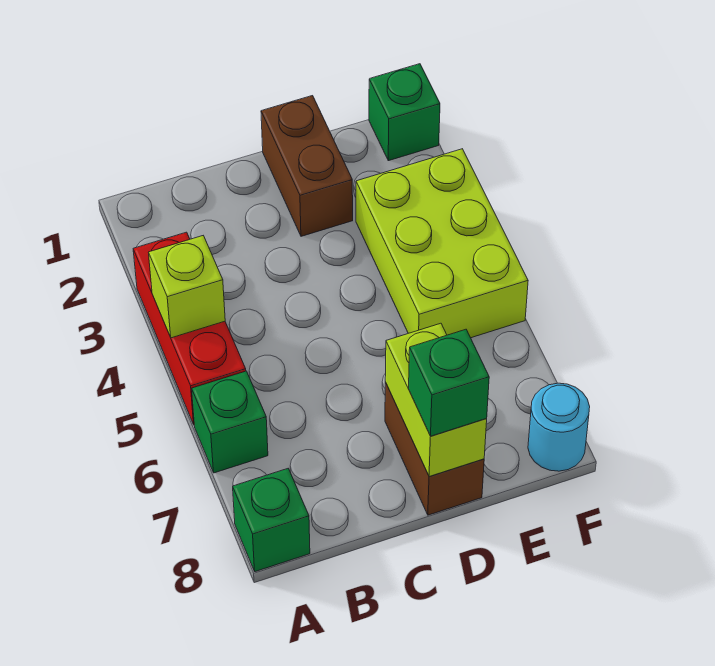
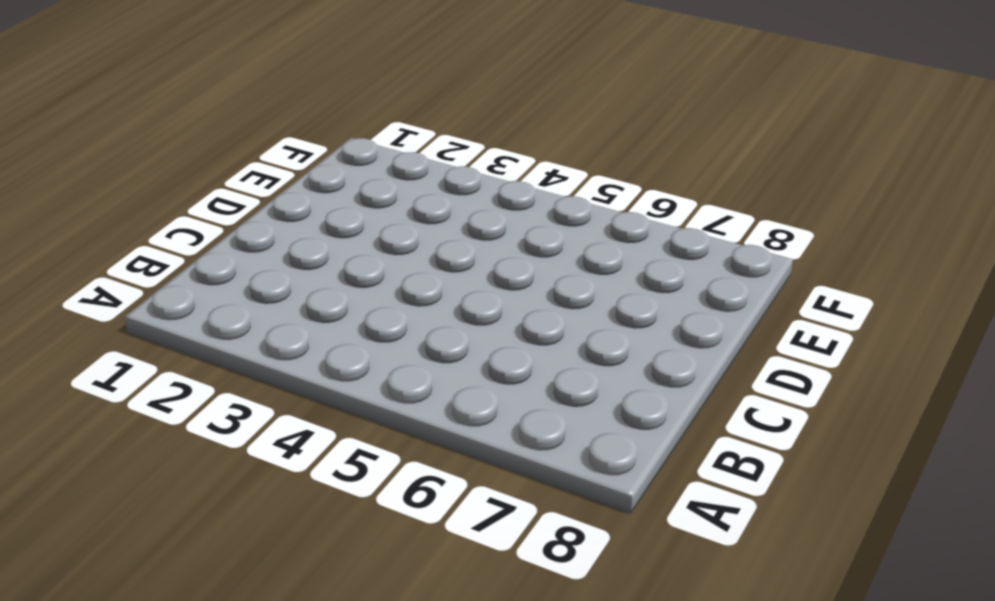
none -> red brick A3:A5 level 1
none -> green brick A6 level 1

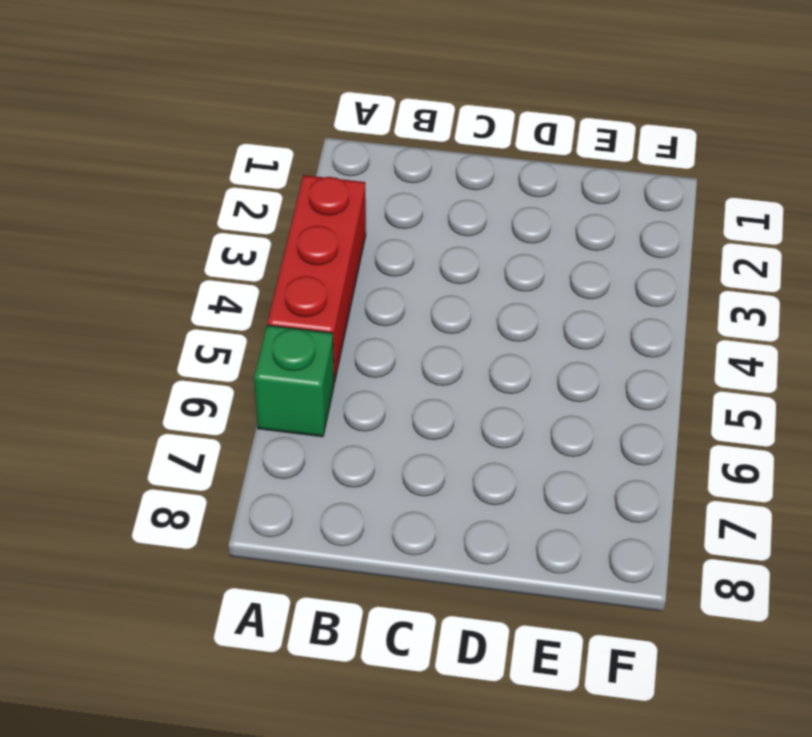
none -> green brick A8 level 1
none -> brown brick D1:D2 level 1

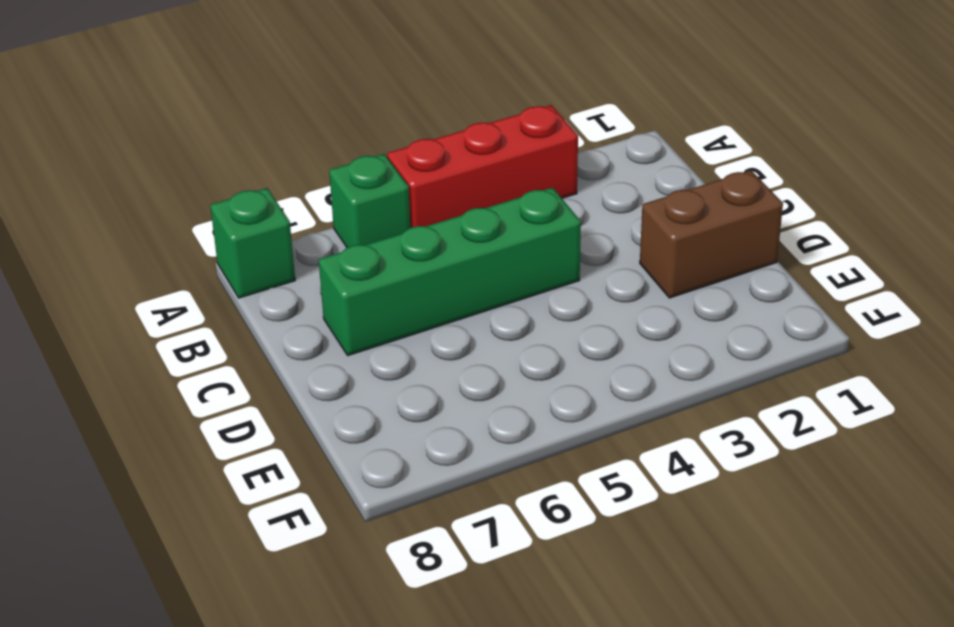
green brick C4:C7 level 1 -> none
none -> brown brick D7:D8 level 1
none -> lime brick E3:F5 level 1

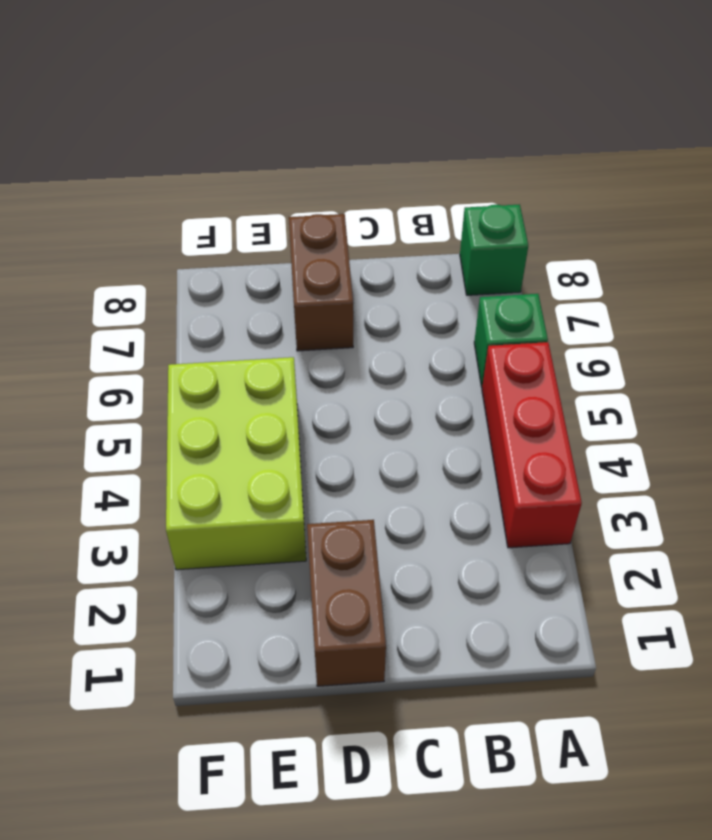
none -> green brick F1 level 1
none -> cyan round brick F8 level 1

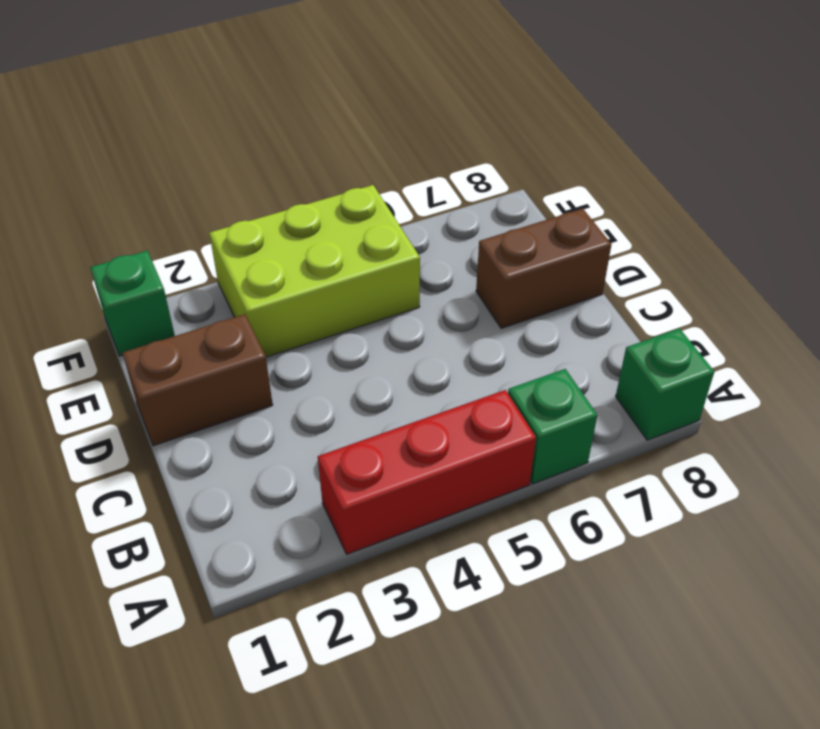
none -> cyan round brick F8 level 1
none -> lime brick A4 level 2

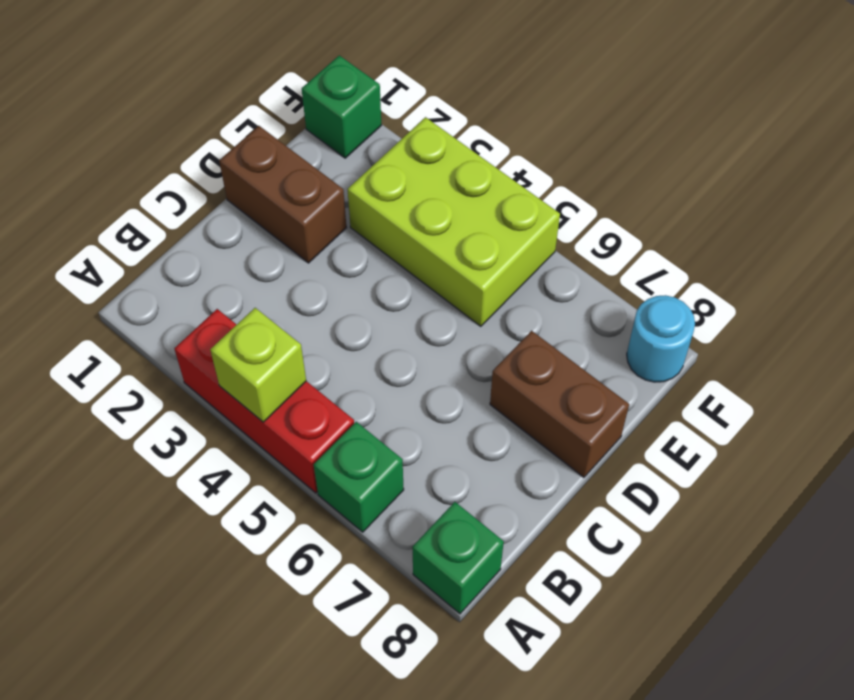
none -> lime brick D7:D8 level 2
none -> green brick D8 level 3

